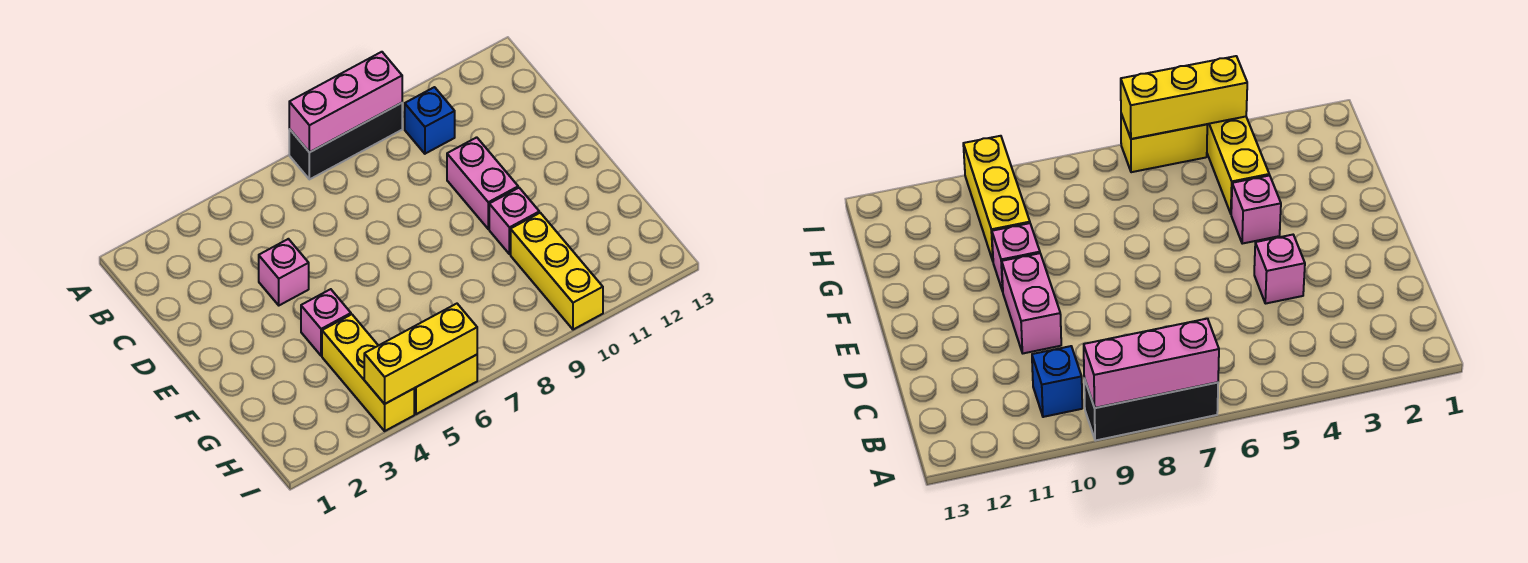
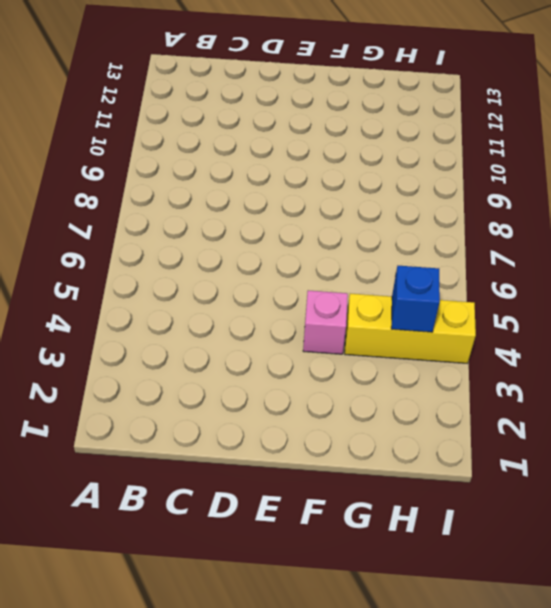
blue brick H4 level 2 -> blue brick B10 level 1
none -> black brick A7:A9 level 1
none -> pink brick D4 level 1

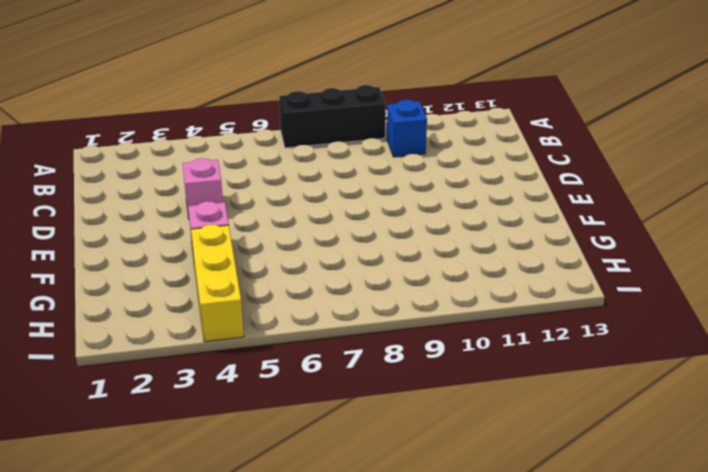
none -> pink brick D10:E10 level 1
none -> pink brick F10 level 1

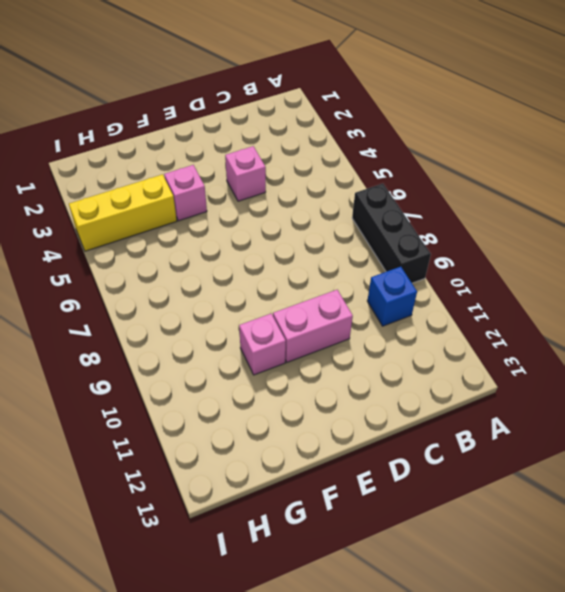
none -> yellow brick G10:I10 level 1
none -> yellow brick I5:I6 level 1

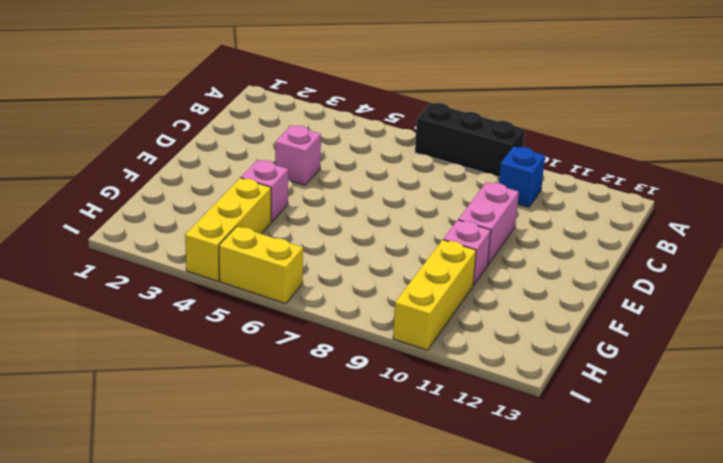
none -> pink brick A7:A9 level 2
none -> yellow brick I4:I6 level 2

